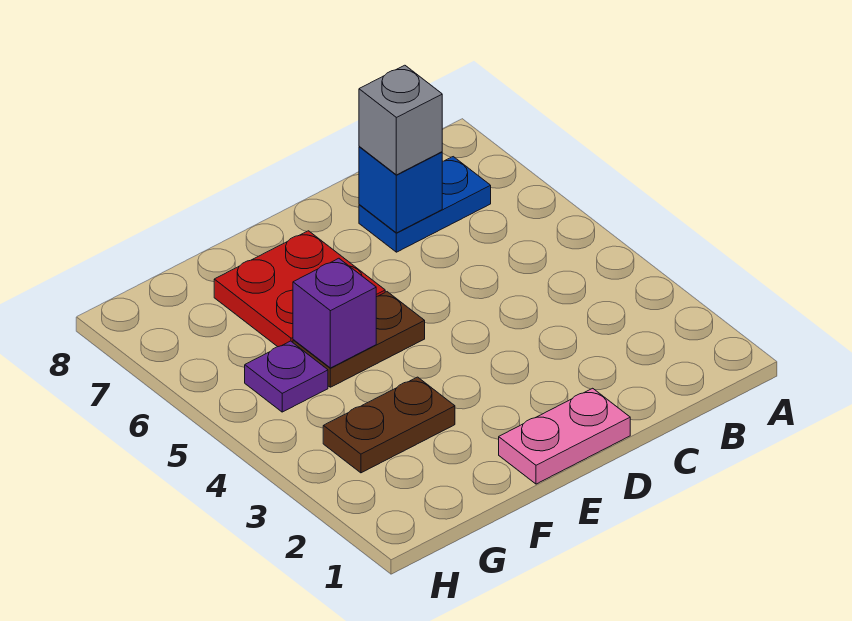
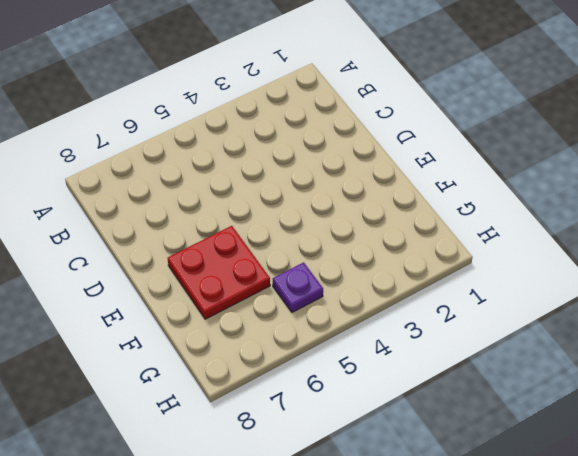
none -> blue plate B7:C7 level 1
none -> pink plate D1:E1 level 1

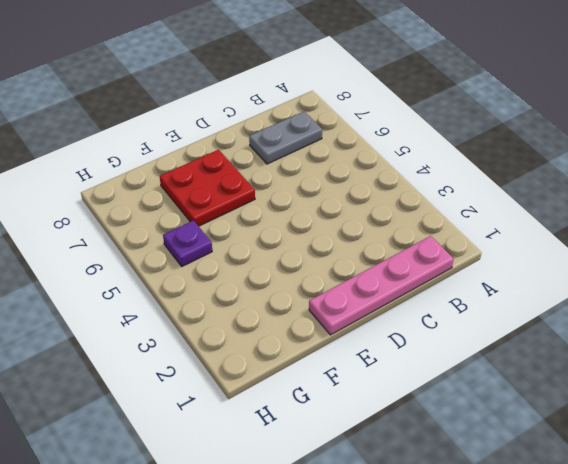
pink plate B1:E1 level 1 -> pink plate D1:E1 level 1
grey plate B7:C7 level 1 -> blue plate B7:C7 level 1
none -> brown plate E5:F5 level 1
none -> brown plate F3:G3 level 1

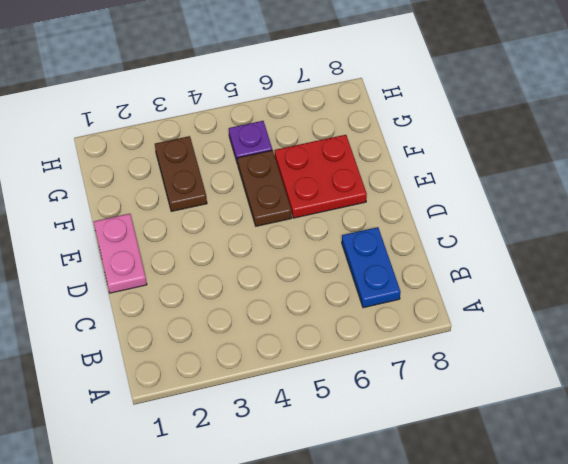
none -> blue brick C7 level 2
none -> purple brick F5 level 2

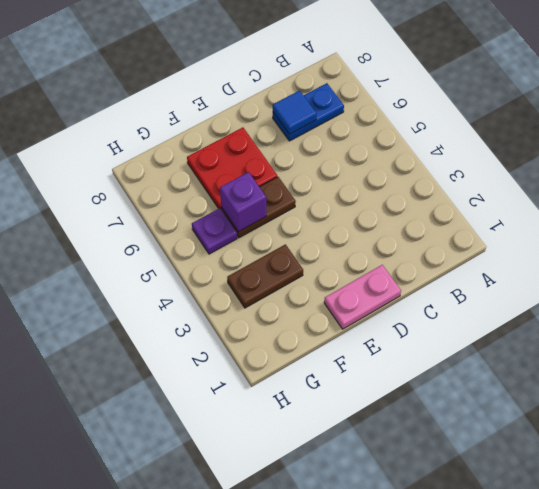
blue tile C7 level 2 -> blue brick C7 level 2
none -> grey brick C7 level 3

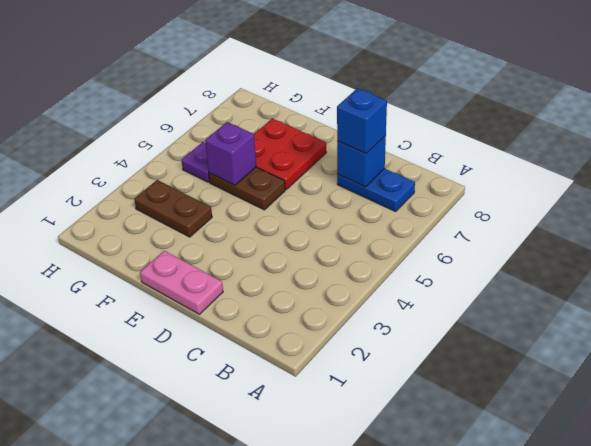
blue brick C7 level 3 -> grey brick C7 level 3

